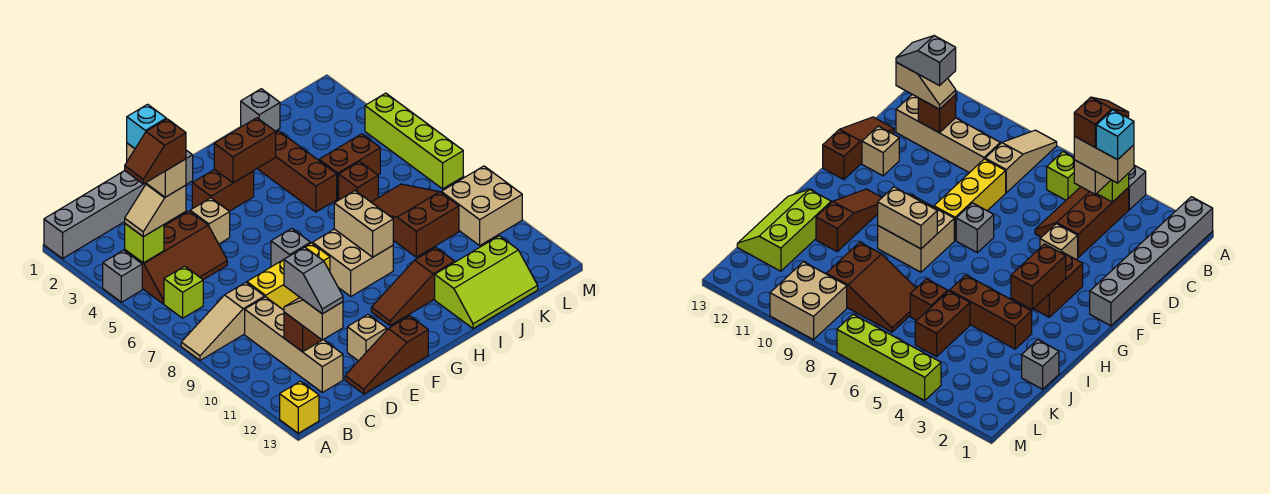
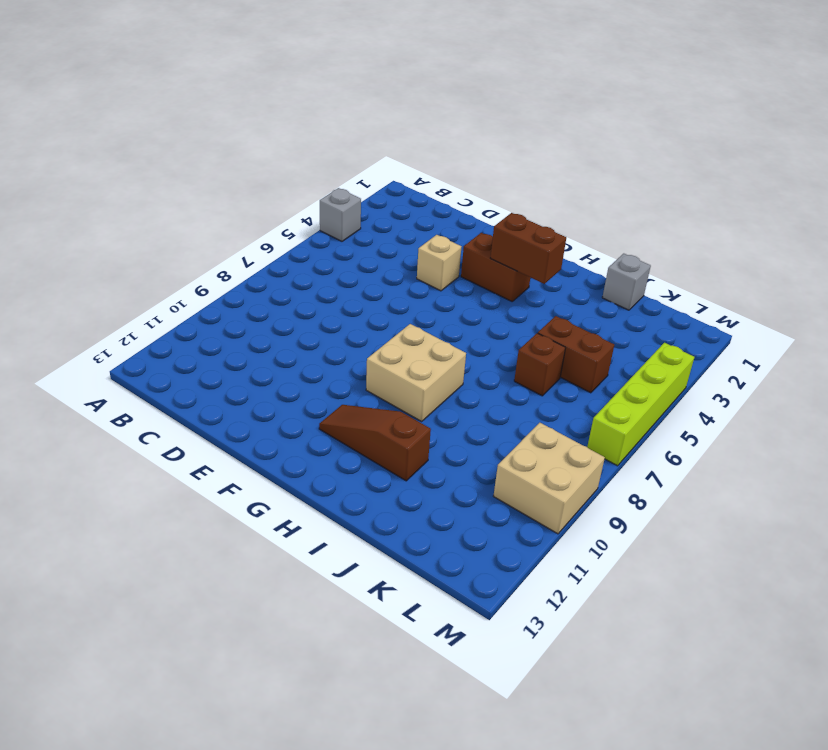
none -> grey brick A1:F1 level 1
none -> tan slope A8:C8 level 1 top C
none -> yellow brick A13 level 1
none -> brown slope B4:D5 level 1 top 4

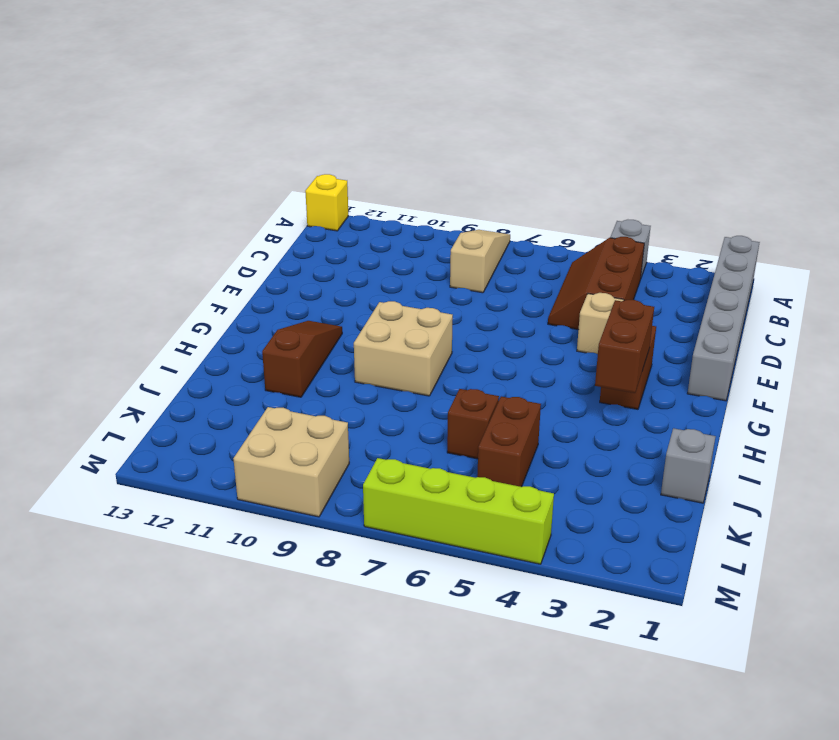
none -> lime brick B6 level 1
none -> tan brick C9:C12 level 1
none -> yellow brick D8:F8 level 1
none -> brown slope D13:F13 level 1 top F

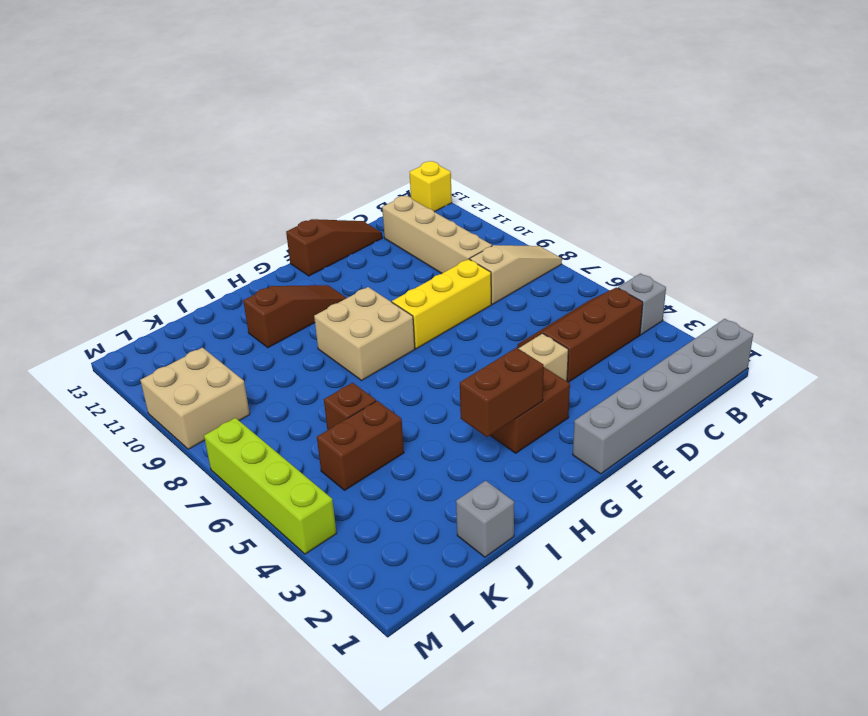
none -> lime brick B6 level 1
none -> tan brick E12 level 1
none -> grey brick F7 level 1
none -> brown brick I3:I5 level 1

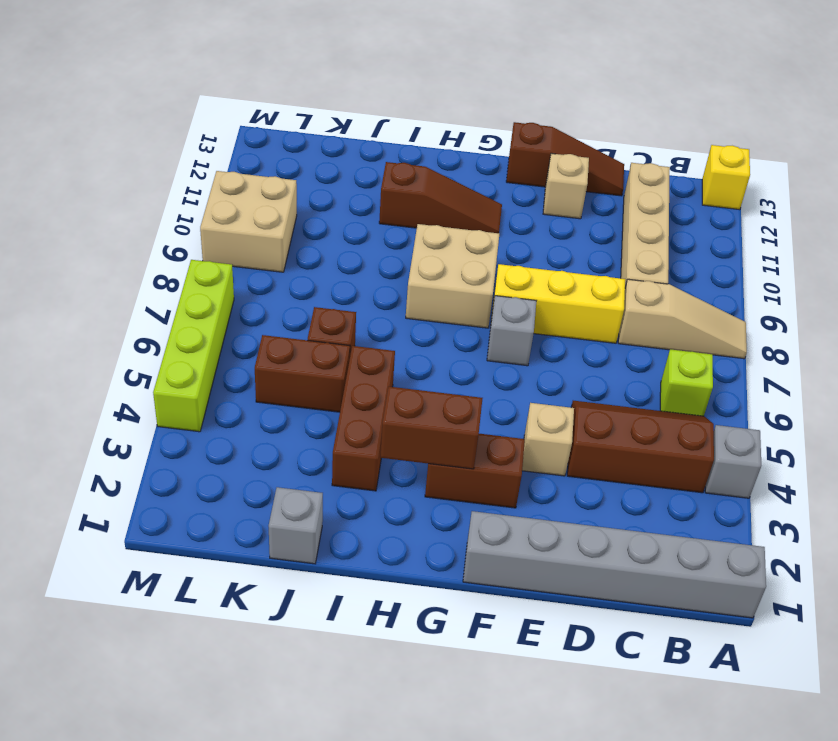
none -> lime slope I12:K13 level 1 top 12
none -> brown slope J7:K9 level 1 top 9
none -> lime brick B4 level 2
none -> brown brick C11 level 2

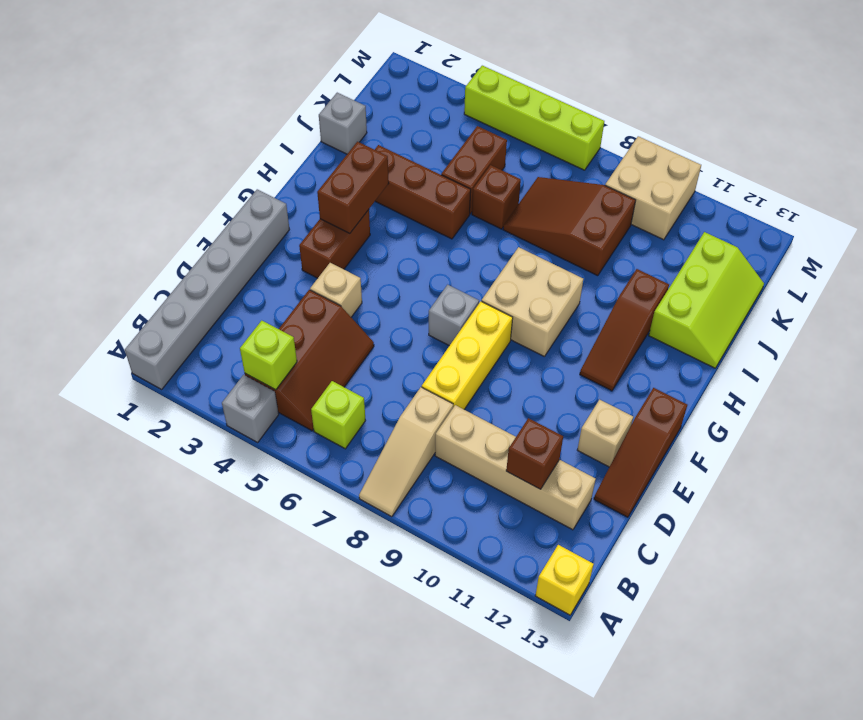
none -> tan brick H8:H9 level 2
none -> tan slope B4:C4 level 3 top C
none -> tan slope C11:C12 level 3 top 12
none -> tan brick C3:C4 level 4

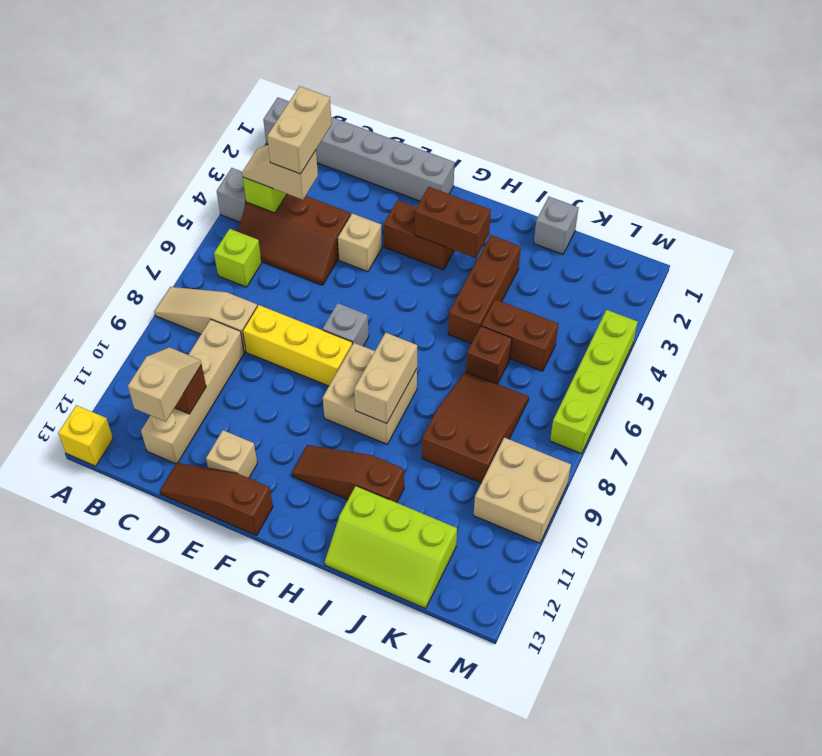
none -> grey slope C11:C12 level 4 top 11
none -> brown slope B4:C4 level 5 top C
none -> cyan brick C3 level 5

